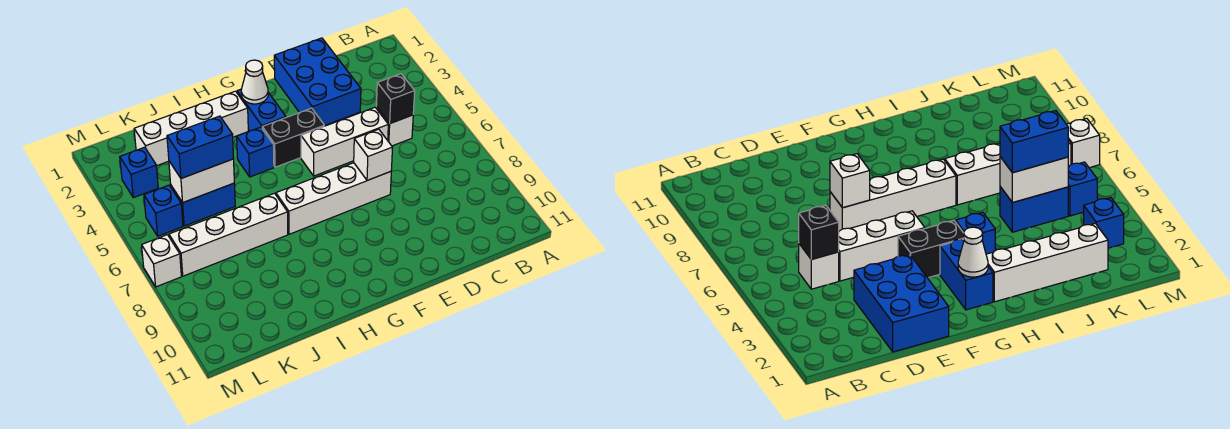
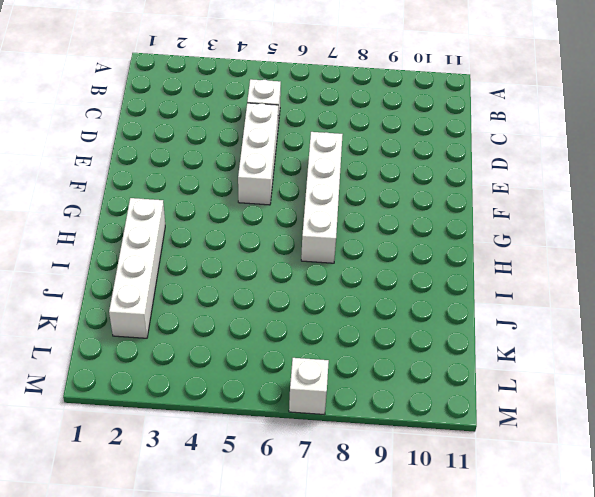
none -> blue brick D1:E3 level 1
none -> black brick F4:G4 level 1
none -> blue brick G2:G3 level 1

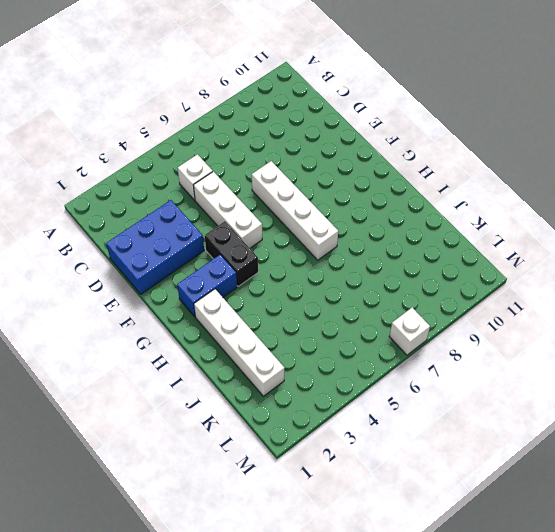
none -> blue brick H4 level 1
none -> white brick I7:L7 level 1
none -> blue brick J5:K5 level 1

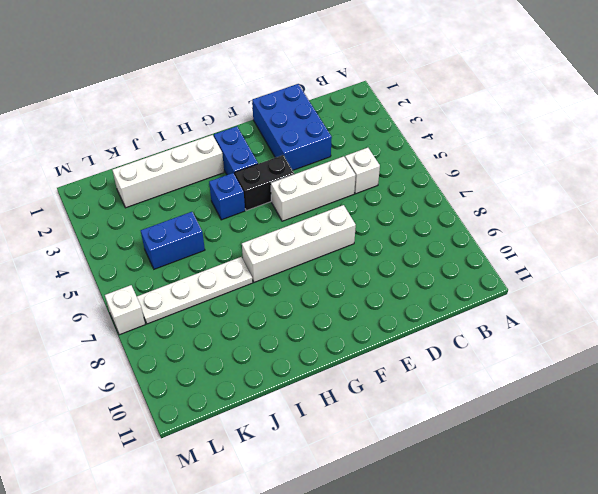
white plate I7:L7 level 1 -> white brick I7:L7 level 1
none -> blue brick L3 level 1
none -> blue brick L5 level 1
none -> black brick C5 level 2

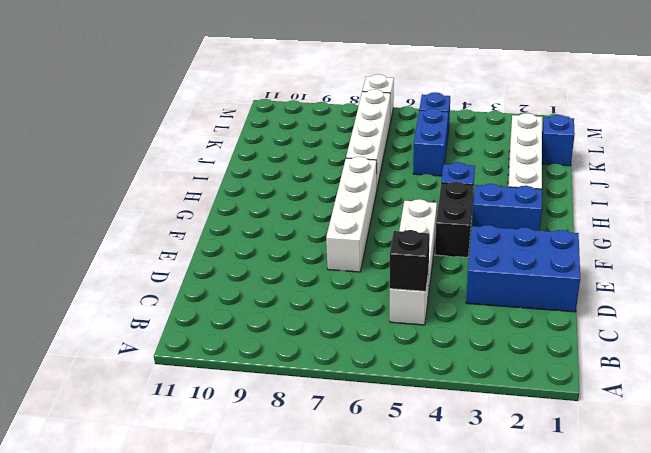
blue brick K1 level 1 -> blue brick L3 level 1
none -> white brick E7 level 2
none -> white cone G2 level 2
none -> white brick J5:K5 level 2

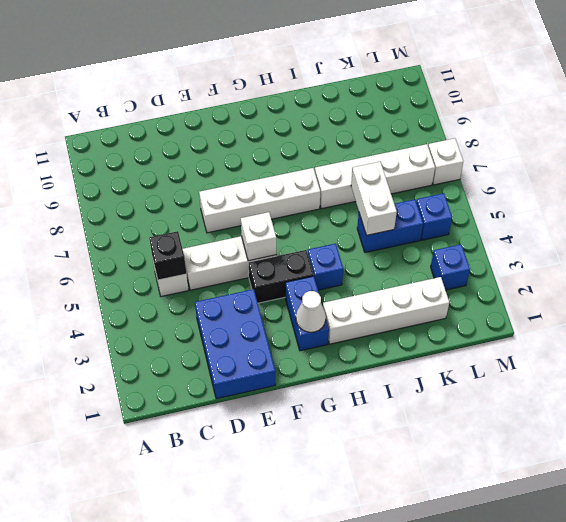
white brick F5 level 2 -> white brick E7 level 2
white brick J5:J6 level 2 -> white brick J5:K5 level 2
none -> blue brick J5:K5 level 3

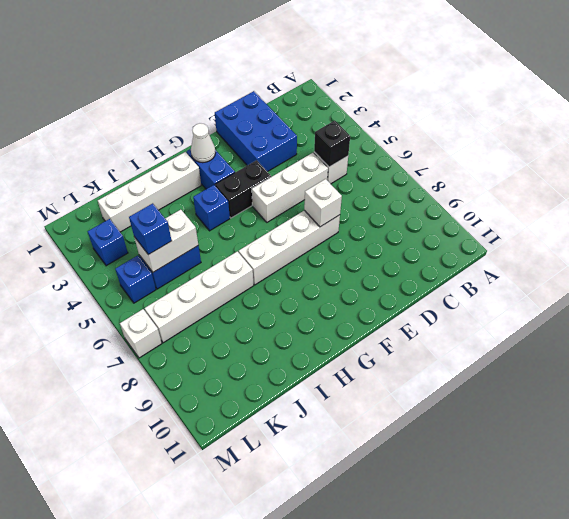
blue brick K5 level 3 -> blue brick J5:K5 level 3

